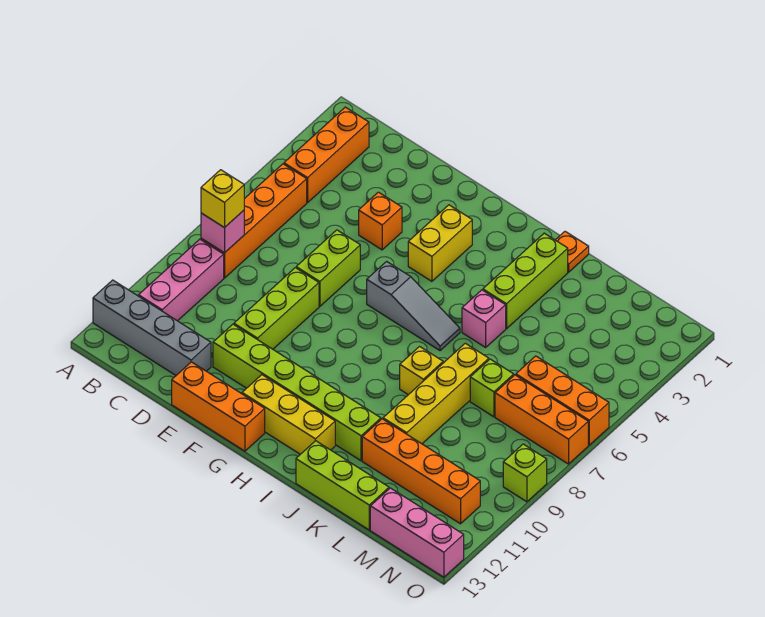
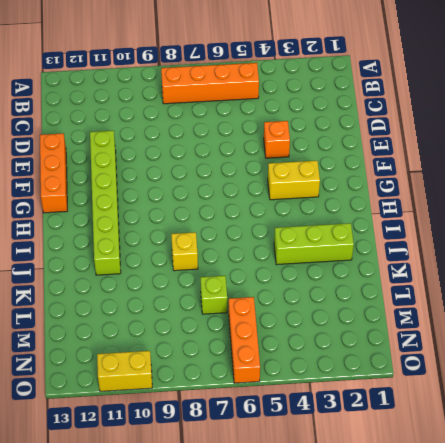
yellow brick O10:O11 level 1 -> none
none -> grey brick A12:D12 level 1
none -> orange brick B2:B4 level 1
none -> pink brick B9:B11 level 1

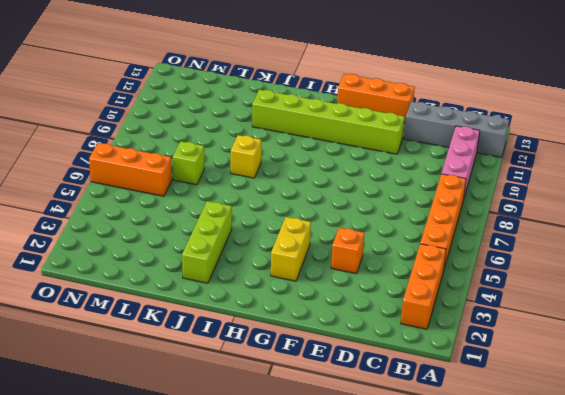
none -> lime brick E6:E7 level 1
none -> lime brick E8:E10 level 1
none -> grey slope G6:I6 level 1 top G

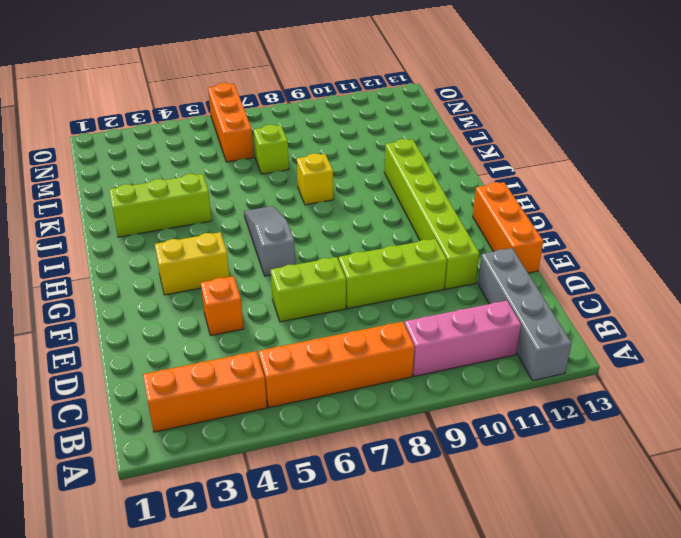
none -> yellow brick G12:I12 level 1
none -> orange plate J1 level 1
none -> pink brick J5 level 1

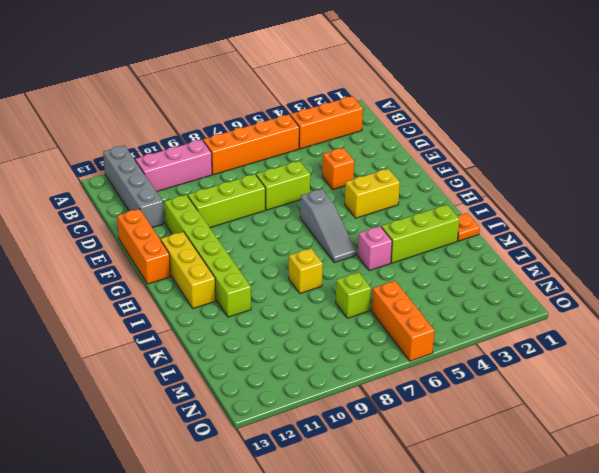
none -> lime brick J13:L13 level 1
none -> yellow brick K7:K10 level 1
none -> orange brick K11:N11 level 1

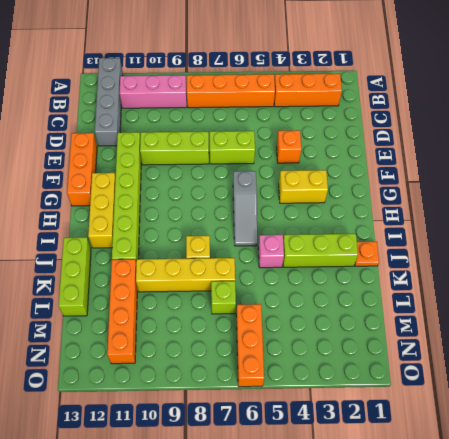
none -> orange brick M7:O7 level 1
none -> pink brick M13:O13 level 1
none -> lime brick O9 level 1

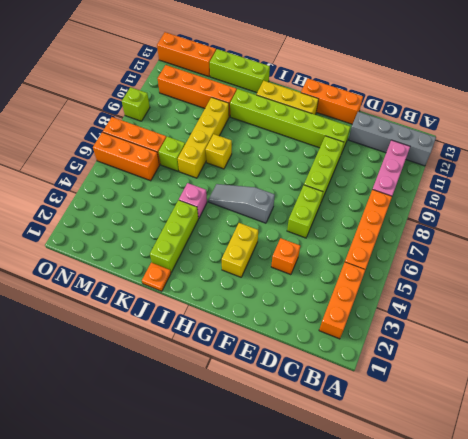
orange brick M13:O13 level 1 -> pink brick M13:O13 level 1
none -> pink brick B8 level 2
none -> yellow brick B8 level 3

